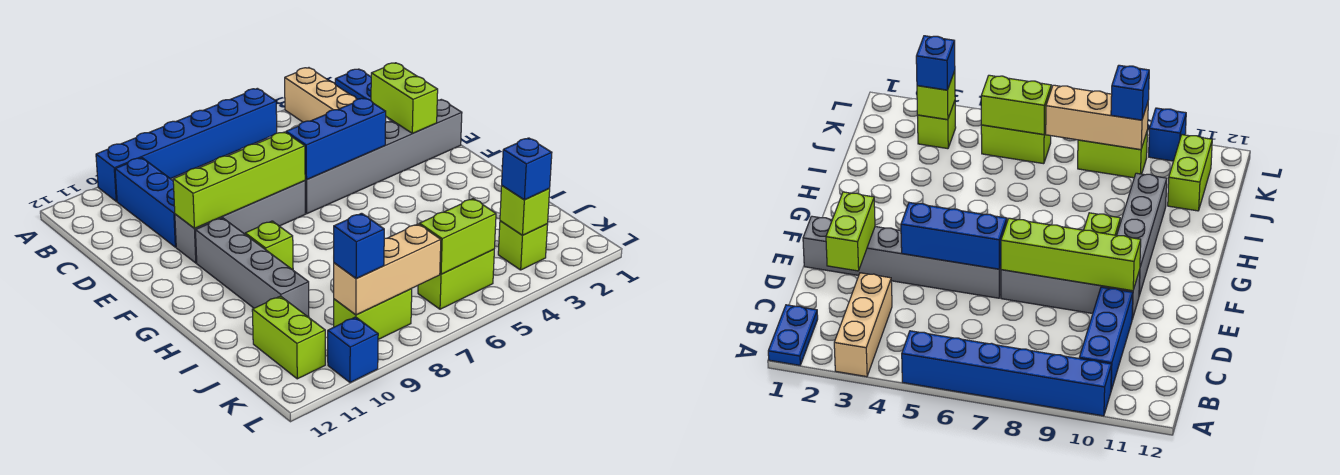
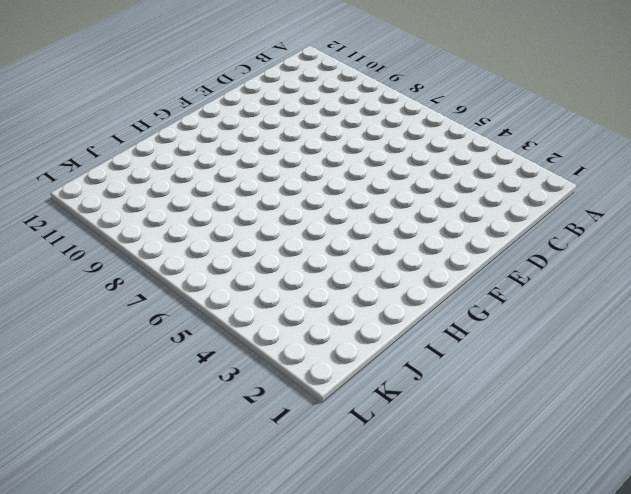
none -> blue plate A1:B1 level 1
none -> tan brick A3:C3 level 1
none -> blue brick A5:A10 level 1

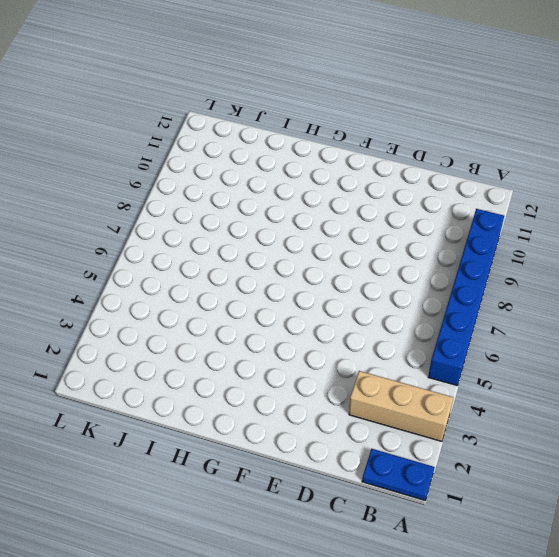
none -> blue brick B10:D10 level 1
none -> grey brick E1:E6 level 1
none -> grey brick E7:E10 level 1

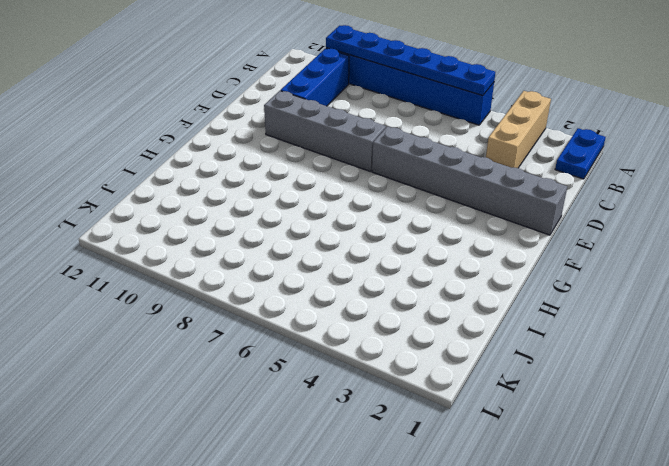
blue plate A5:A10 level 2 -> none
none -> grey brick F10:I10 level 1
none -> lime brick G9 level 1
none -> lime brick J11:K11 level 1

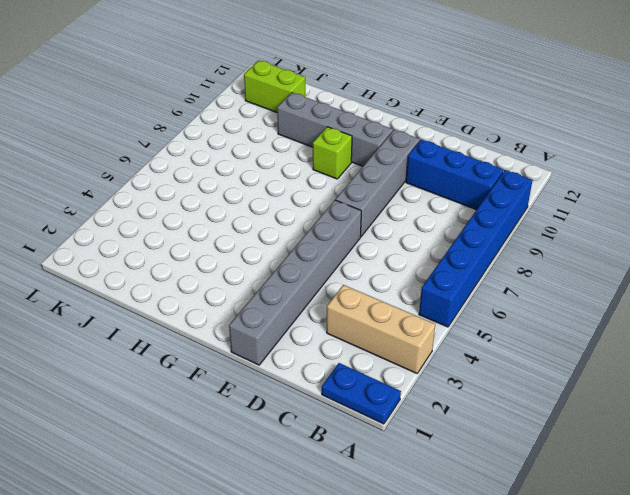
none -> lime brick K3 level 1
none -> lime brick K5:K6 level 1
none -> lime brick K8:K9 level 1

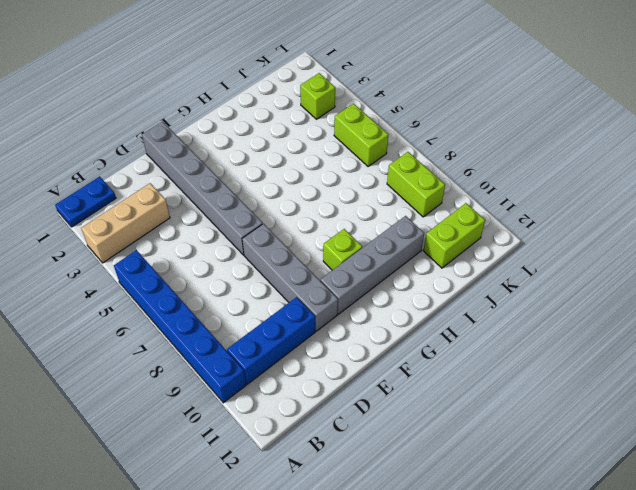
none -> blue brick L10 level 1
none -> lime brick D2:E2 level 2
none -> blue brick E4:E6 level 2

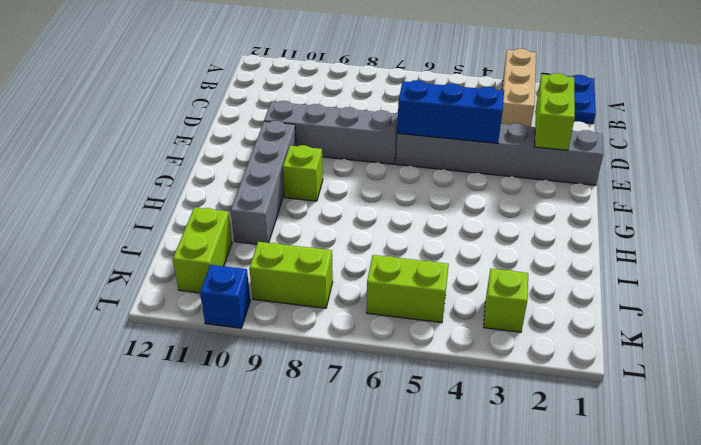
none -> blue brick A5:A10 level 1
none -> blue brick B10:D10 level 1
none -> lime brick E7:E10 level 2

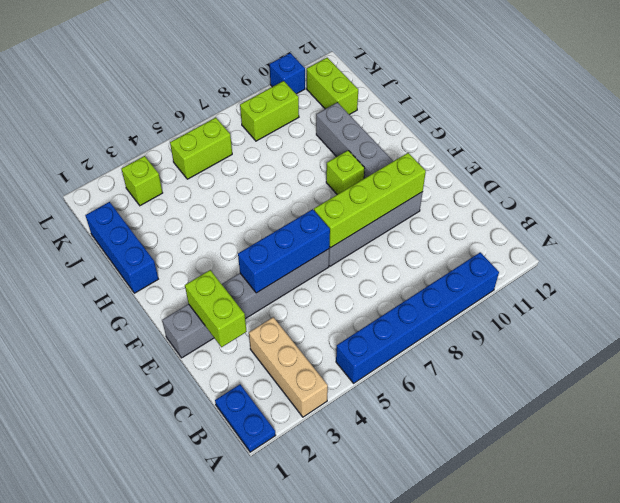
blue brick H1:J1 level 1 -> blue brick B10:D10 level 1
none -> lime brick K3 level 2
none -> lime brick K5:K6 level 2
none -> tan brick K7:K9 level 2

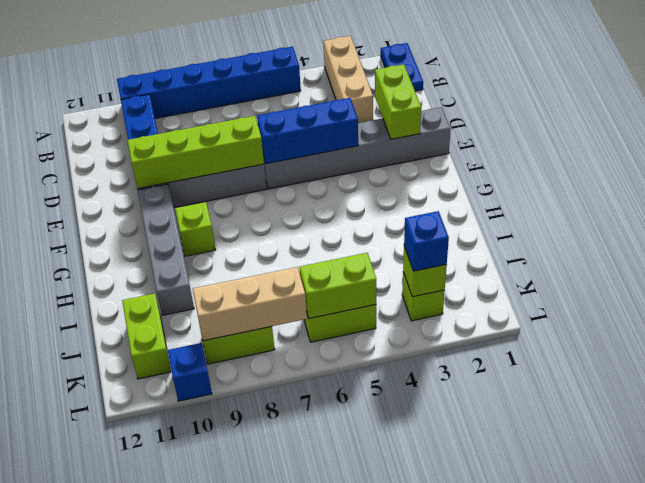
none -> blue brick K9 level 3

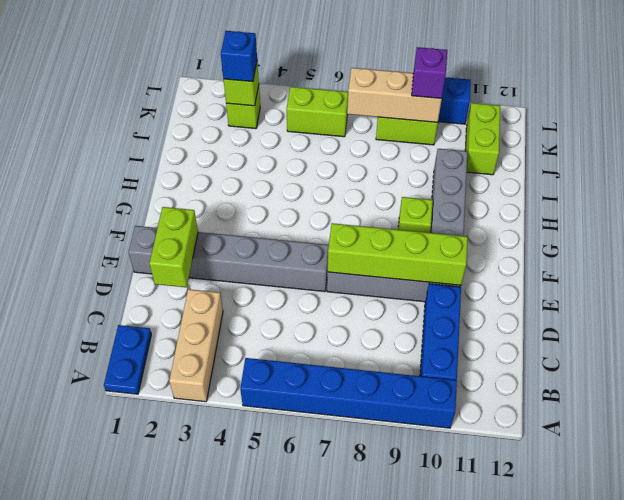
purple brick K9 level 3 -> blue brick K9 level 3
none -> blue brick E4:E6 level 2
none -> lime brick K5:K6 level 2

